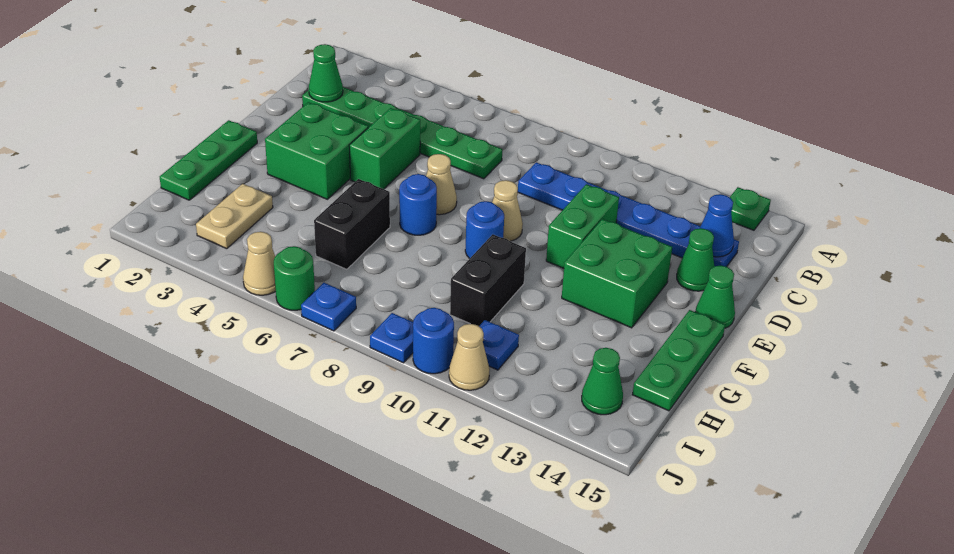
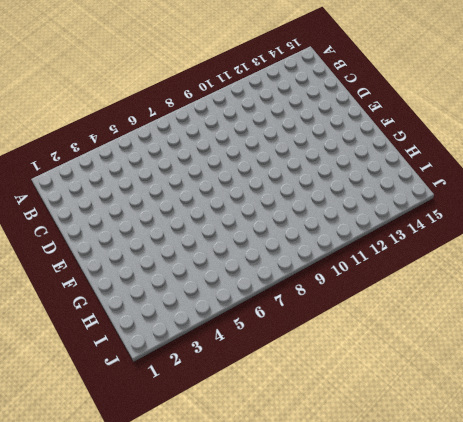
none -> green plate A14 level 1
none -> green plate C2:C7 level 1
none -> blue plate C9:C14 level 1

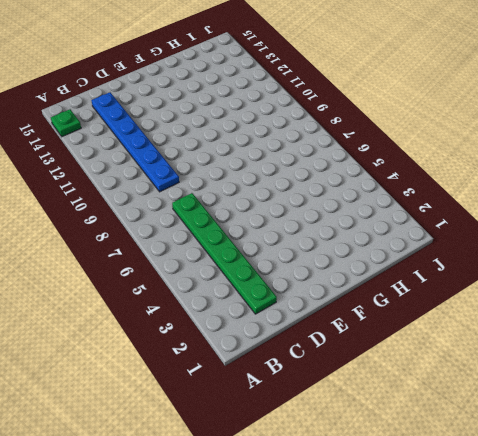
none -> green brick D5:E5 level 1
none -> green brick D11:E11 level 1
none -> green cone D14 level 1

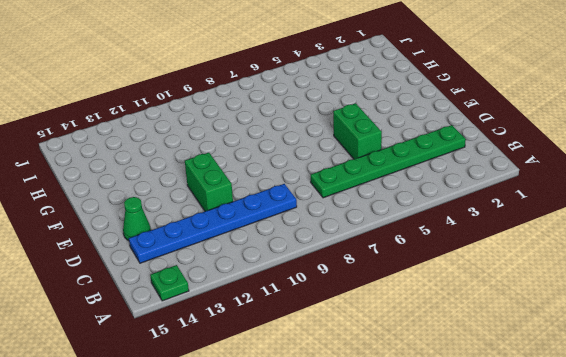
none -> green brick E3:F4 level 1
none -> tan cone E7 level 1
none -> tan cone E9 level 1

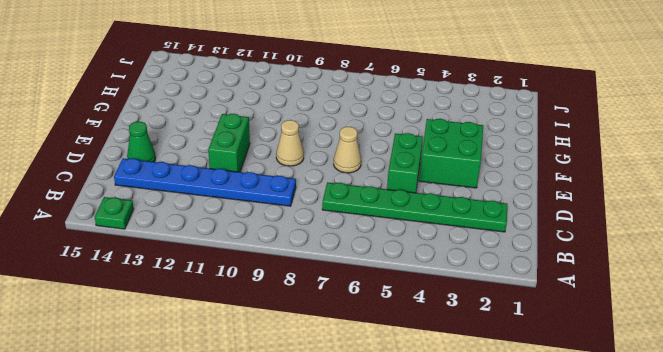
none -> green brick E12:F13 level 1
none -> green cone E15 level 1
none -> green plate F1:H1 level 1

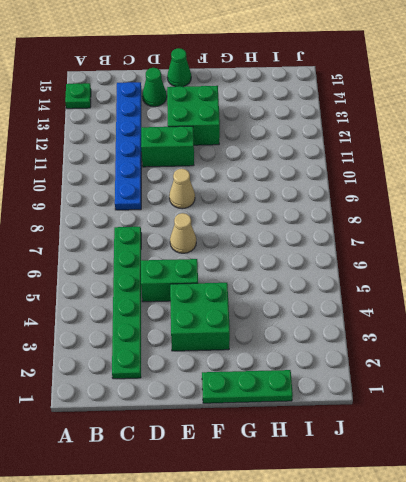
none -> blue round brick F7 level 1
none -> blue round brick F9 level 1
none -> green plate F15:H15 level 1

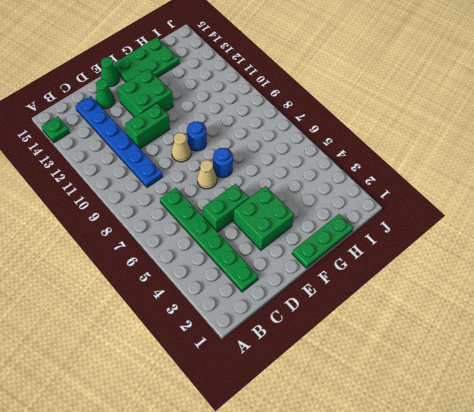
green plate F14:H15 level 1 -> green plate F15:H15 level 1
none -> black brick G6:H6 level 1
none -> black brick G10:H10 level 1
none -> tan plate H3:I3 level 1

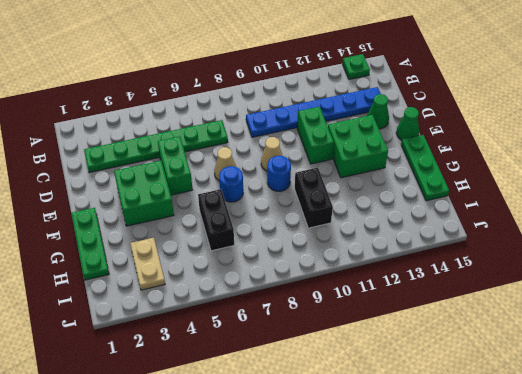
none -> blue plate I11 level 1
none -> green cone I14 level 1
none -> tan cone J5 level 1

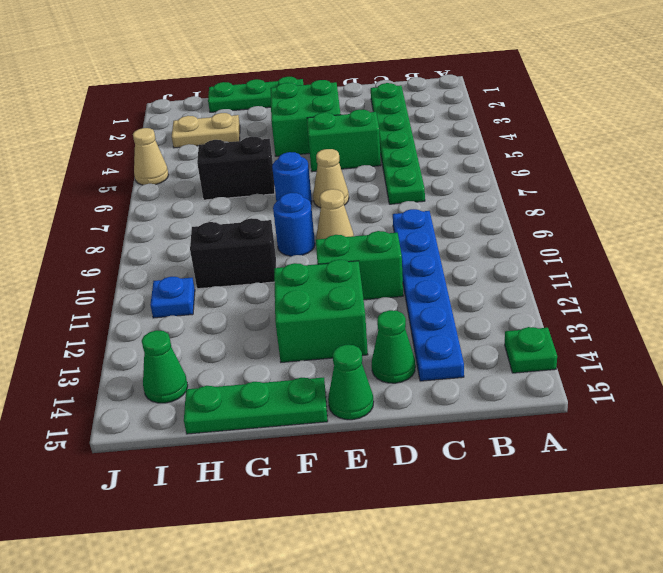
none -> green round brick J6 level 1
none -> blue plate J7 level 1
none -> blue plate J9 level 1

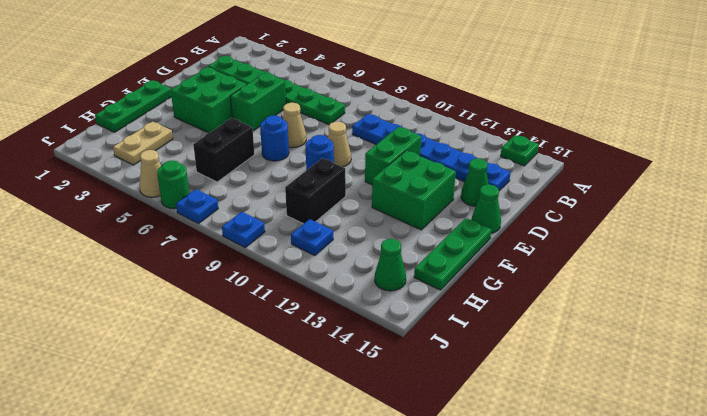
none -> blue round brick J10 level 1
none -> tan cone J11 level 1
none -> green cone C2 level 2

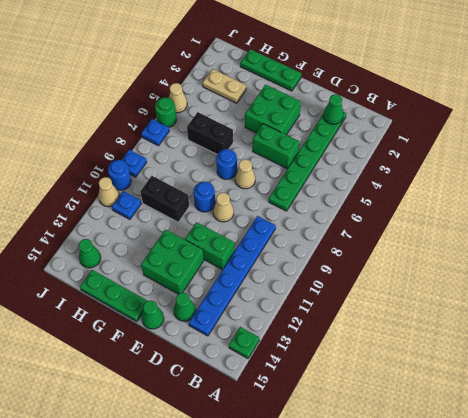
none -> blue cone C14 level 2

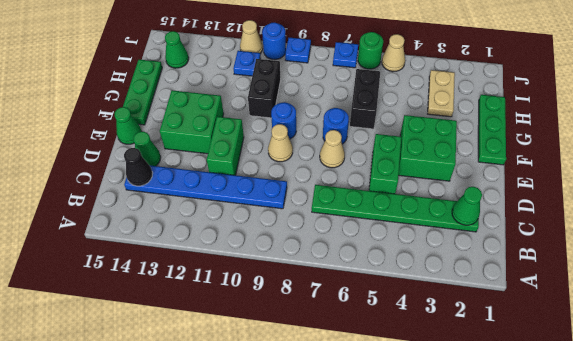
black cone C14 level 2 -> blue cone C14 level 2
none -> green plate A14 level 1

